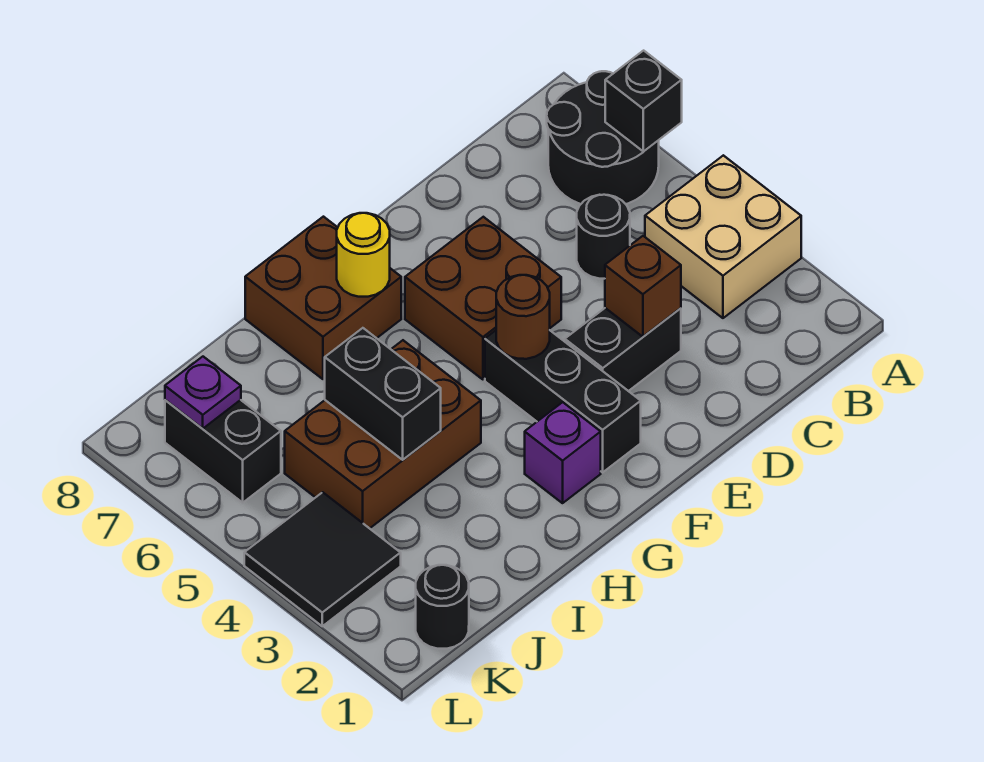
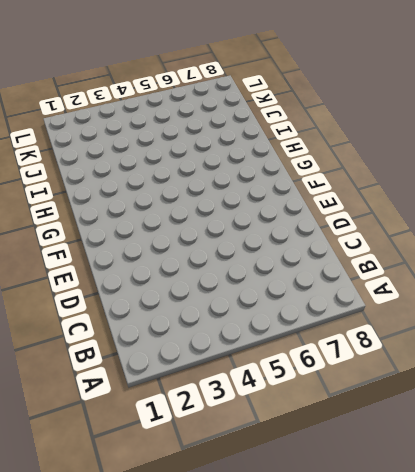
none -> tan brick A3:B4 level 1
none -> black round brick A6:B7 level 1
none -> black round brick C5 level 1

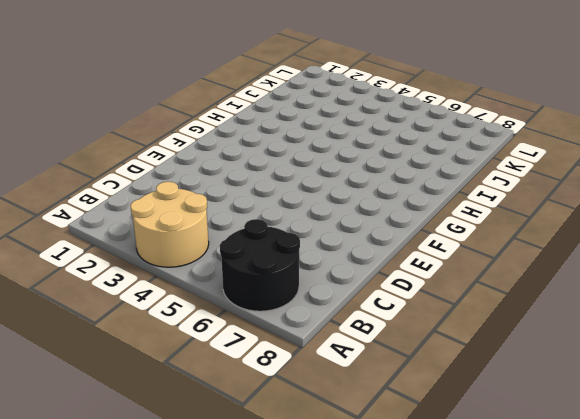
tan round brick A3:B4 level 1 -> tan brick A3:B4 level 1
none -> black round brick C5 level 1
none -> black brick D3:E3 level 1
none -> brown brick E5:F6 level 1

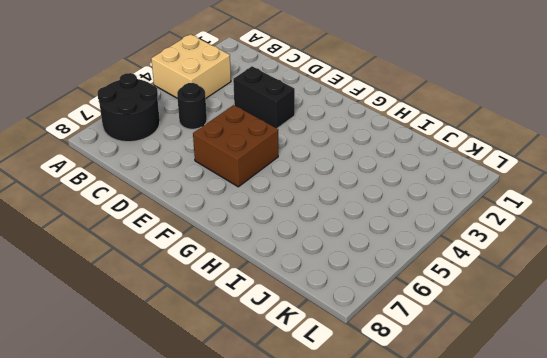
none -> black brick F2:F4 level 1
none -> purple brick G2 level 1
none -> brown brick G7:H8 level 1

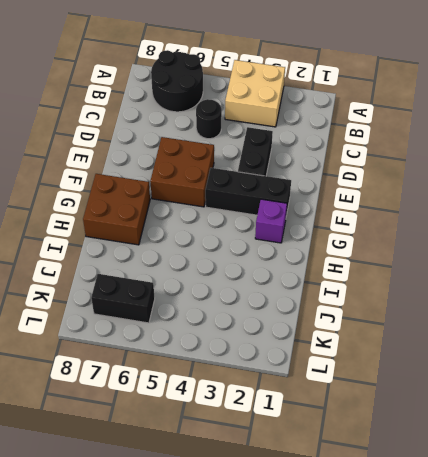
none -> brown brick H4:J5 level 1
none -> black round brick K1 level 1
none -> black tile K3:L4 level 1

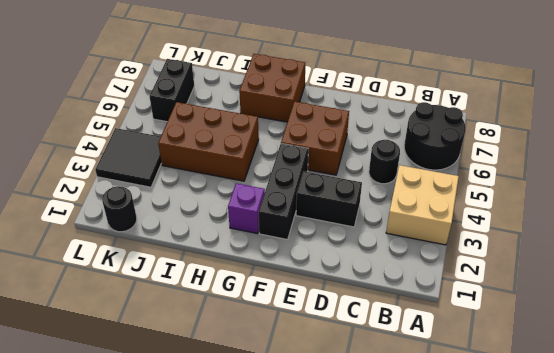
none -> black brick A6 level 2
none -> brown brick D3 level 2
none -> brown round brick F4 level 2

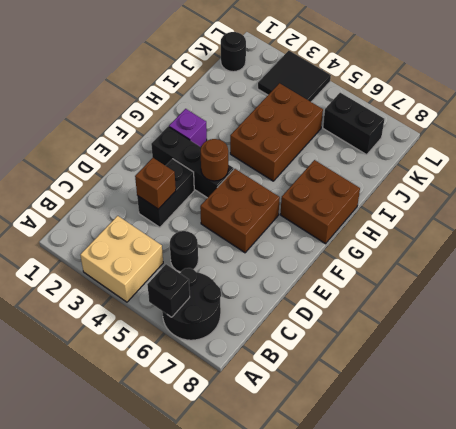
none -> yellow round brick G7 level 2
none -> black brick I4:I5 level 2
none -> purple plate K7 level 2

